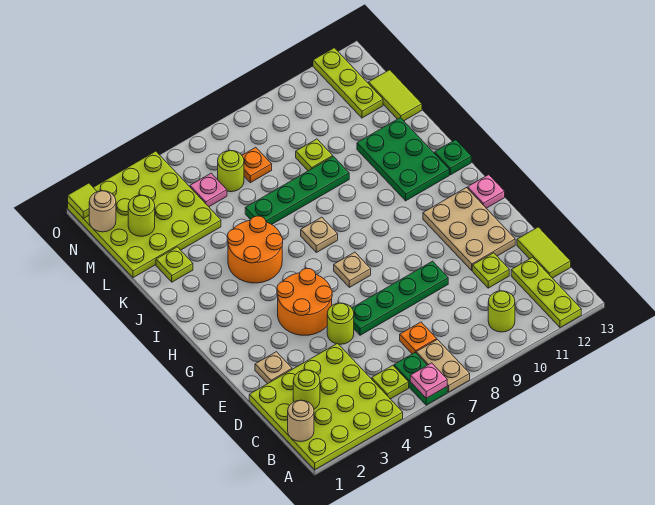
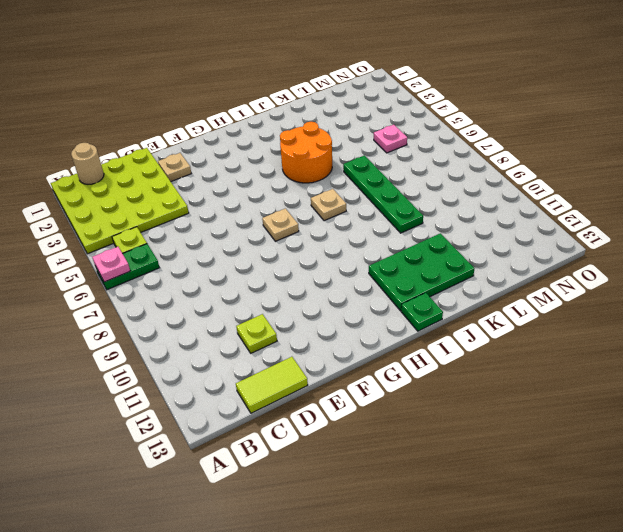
none -> tan plate A7:B7 level 1
none -> lime plate A12:C12 level 1
none -> lime round brick B10 level 1
none -> orange plate C7 level 1

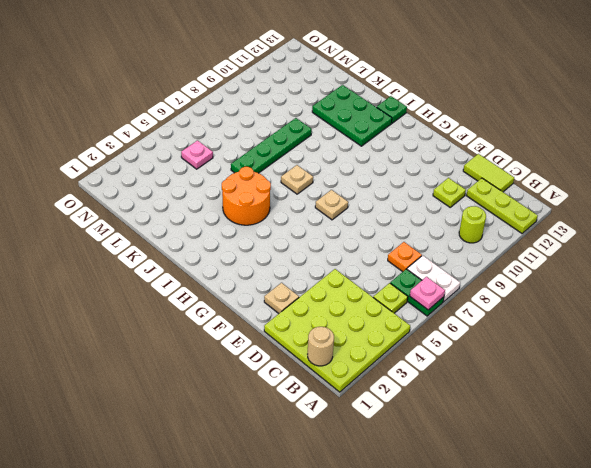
white plate A7:B7 level 1 -> tan plate A7:B7 level 1
none -> lime round brick E5 level 1
none -> green plate E6:E9 level 1
none -> tan plate E11:G12 level 1
none -> orange round brick F4:G5 level 1

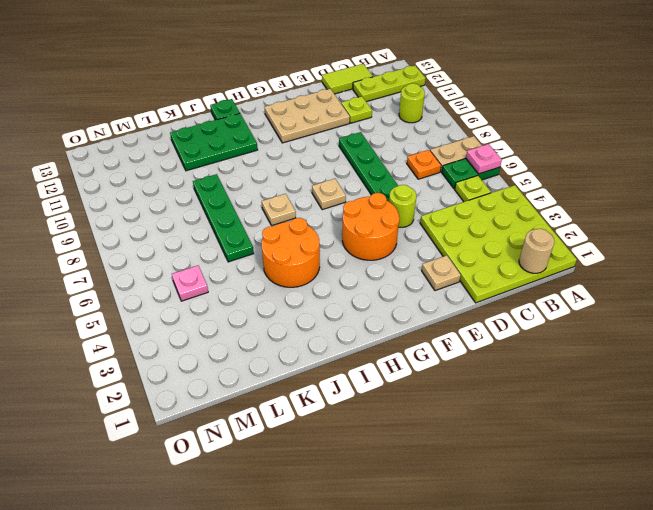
none -> pink plate G13 level 1
none -> lime plate K2 level 1
none -> lime plate L1:O4 level 1
none -> lime plate L9 level 1

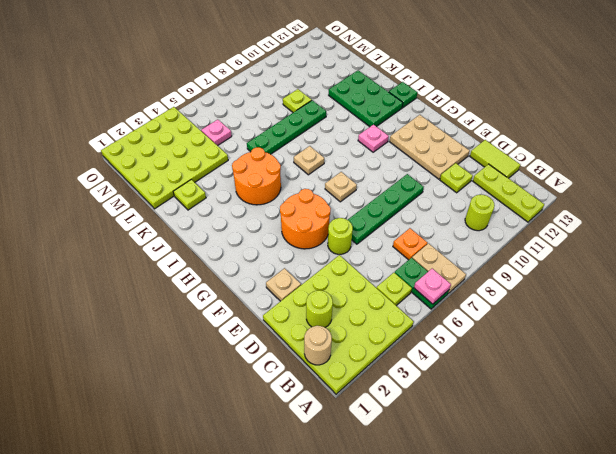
pink plate H10 level 1 -> pink plate G13 level 1
none -> lime tile L13:M13 level 1
none -> lime round brick M6 level 1
none -> orange plate M7 level 1
none -> lime plate M12:O12 level 1

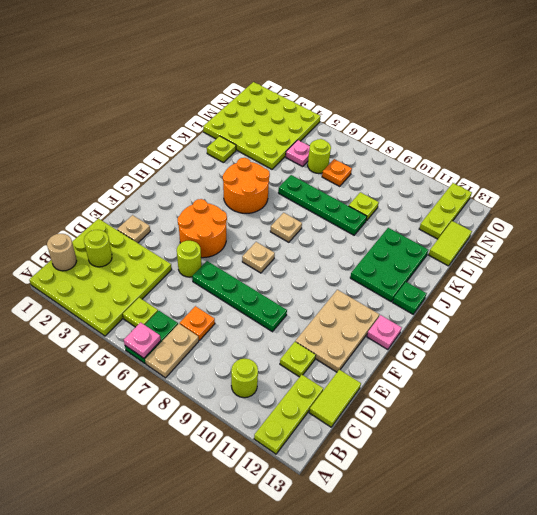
none -> lime round brick M2 level 2
none -> tan round brick N1 level 2
none -> lime tile O1 level 2

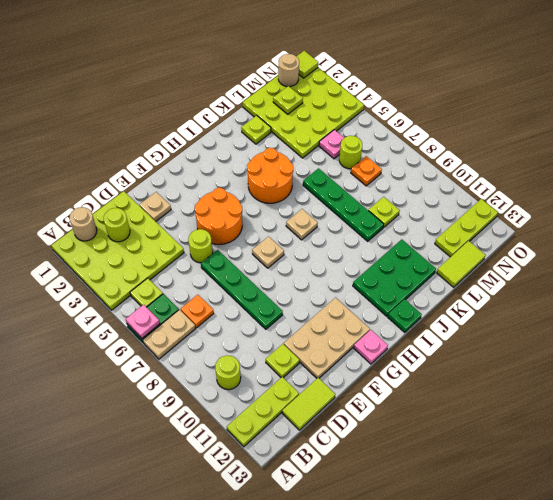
lime plate M2 level 2 -> lime round brick M2 level 2

